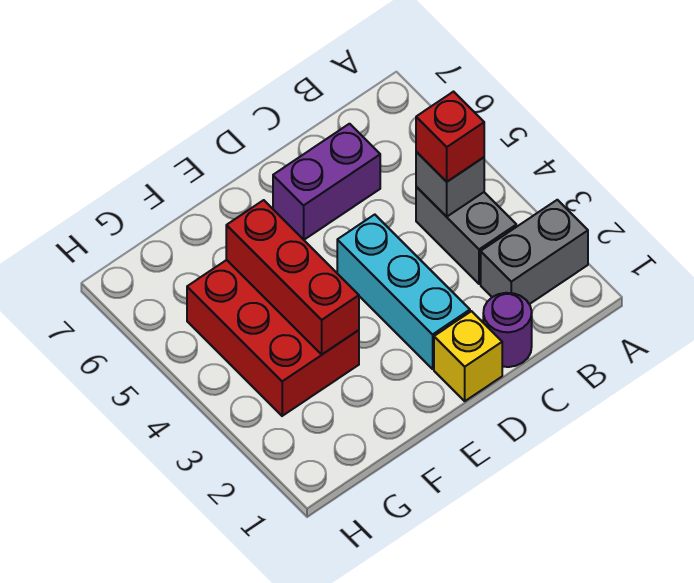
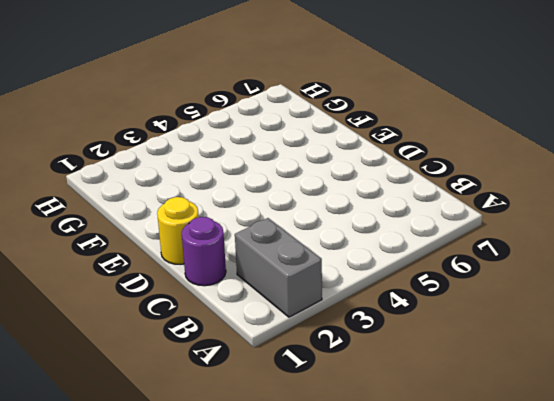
yellow round brick D1 level 1 -> yellow brick D1 level 1
none -> grey brick B3:B4 level 1
none -> purple brick C6:D6 level 1

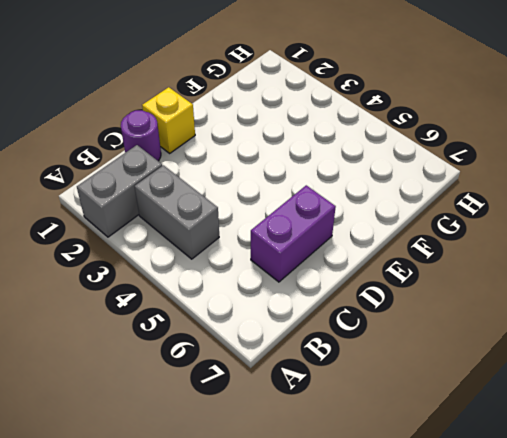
none -> cyan brick D2:D4 level 1
none -> red brick F3:G5 level 1

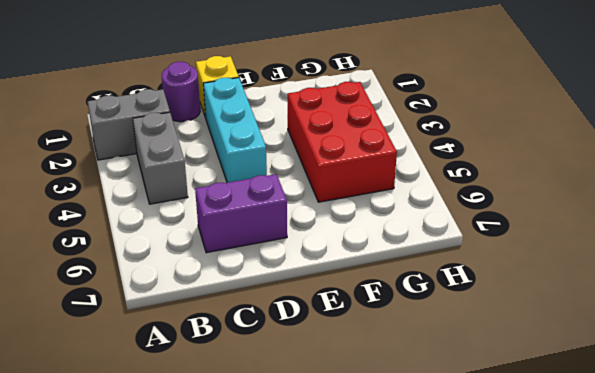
none -> grey brick B4 level 2
none -> red brick F3:F5 level 2

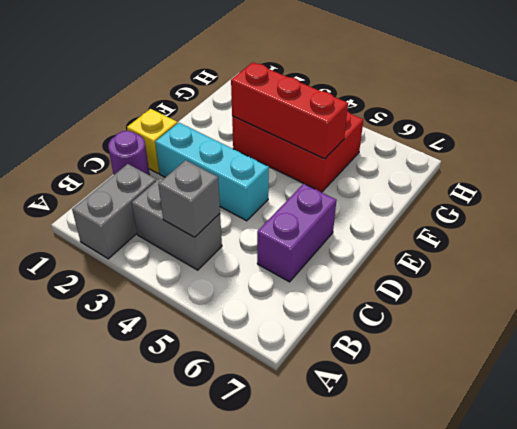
none -> red brick B4 level 3

